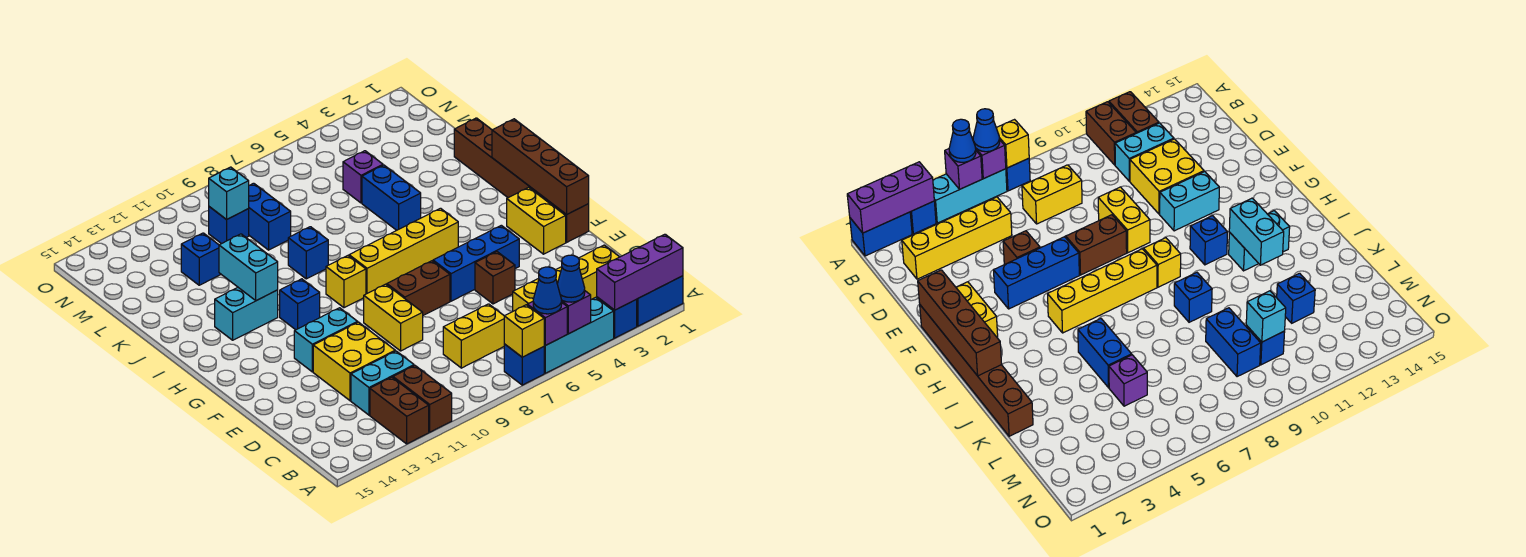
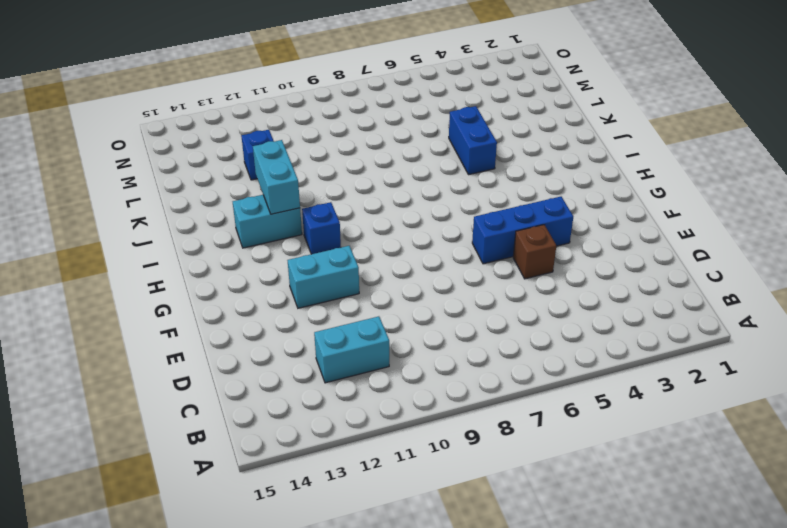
none -> blue brick A1:A2 level 1
none -> blue brick A3 level 1
none -> cyan brick A4:A6 level 1
none -> blue brick A7 level 1

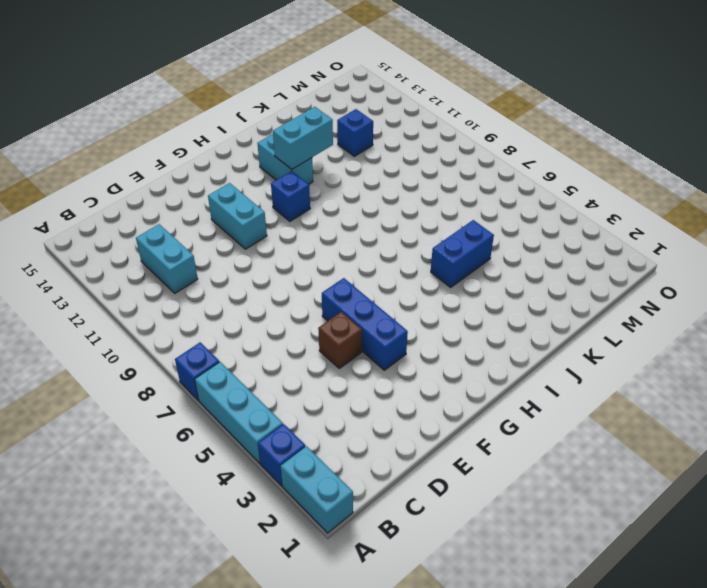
cyan brick A1:A2 level 1 -> blue brick A1:A2 level 1
none -> brown brick A11:B11 level 1
none -> brown brick A12:B12 level 1
none -> yellow brick C2:C5 level 1
none -> yellow brick C7:C8 level 1

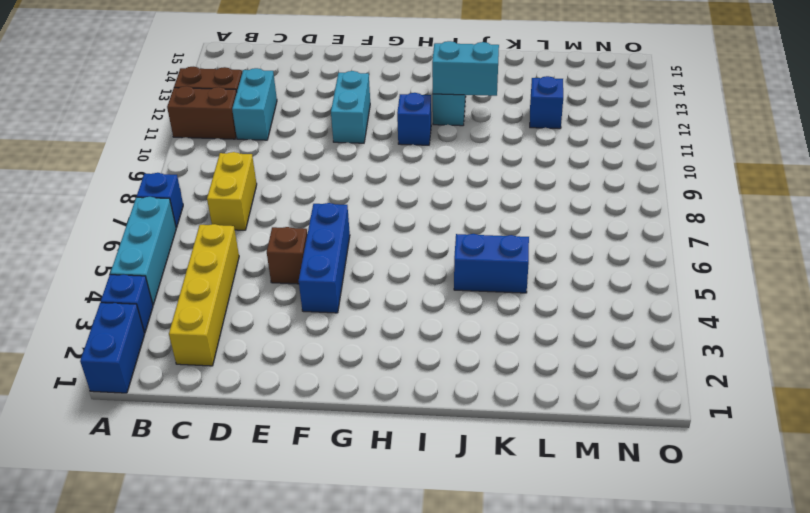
none -> yellow brick D11:E12 level 1
none -> yellow brick E9:F9 level 1
none -> brown brick F1:K1 level 1
none -> yellow brick F2:G2 level 1

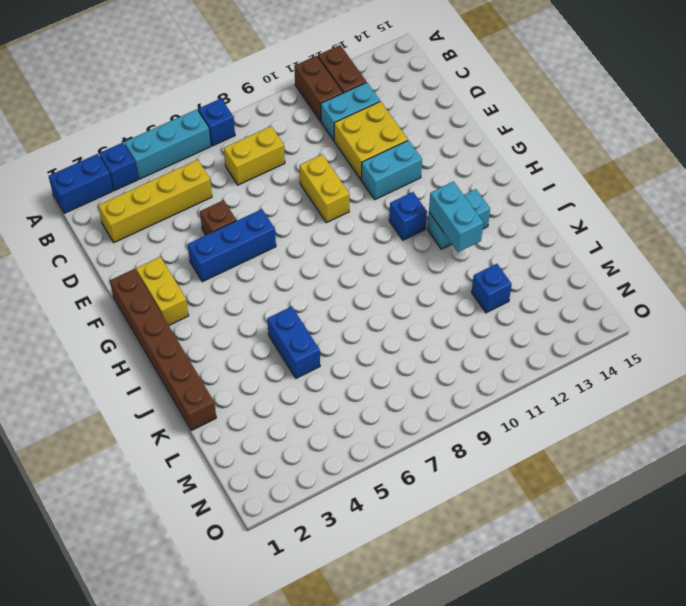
none -> brown brick F7:F8 level 1
none -> yellow brick H5:H8 level 1
none -> yellow brick H9 level 1
none -> blue brick J9 level 1

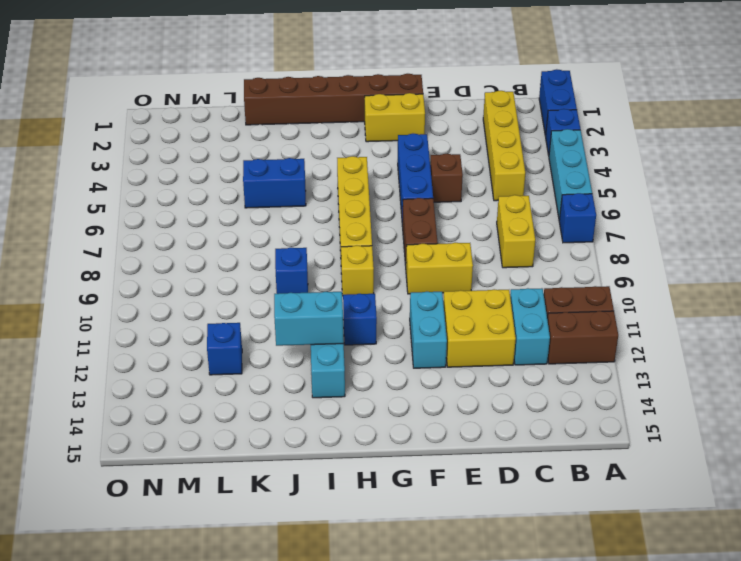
none -> purple brick L5 level 1
none -> blue brick L9:M9 level 1
none -> blue brick M10 level 1
none -> purple brick A1:A3 level 2

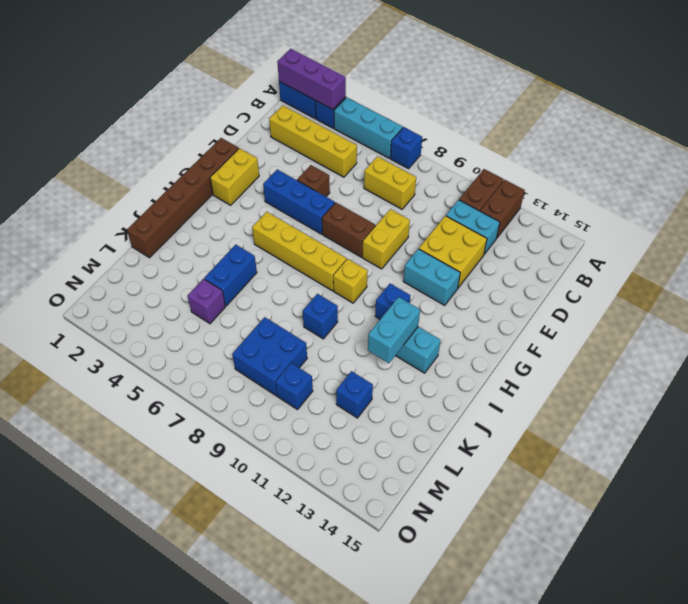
blue brick L8:M9 level 1 -> blue brick L9:M9 level 1
none -> purple brick A5 level 2
none -> purple brick A6 level 2
none -> yellow brick A7 level 2
none -> brown brick F1:I1 level 2

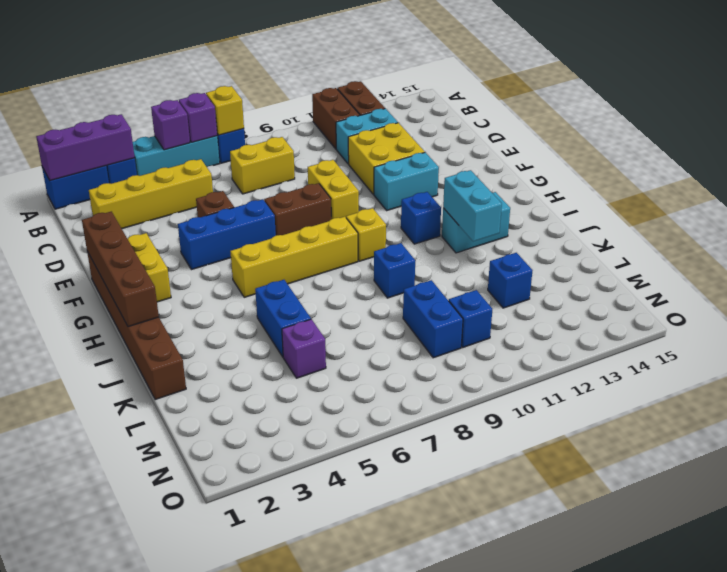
none -> cyan brick M10 level 2
none -> blue cone A5 level 3
none -> blue cone A6 level 3

